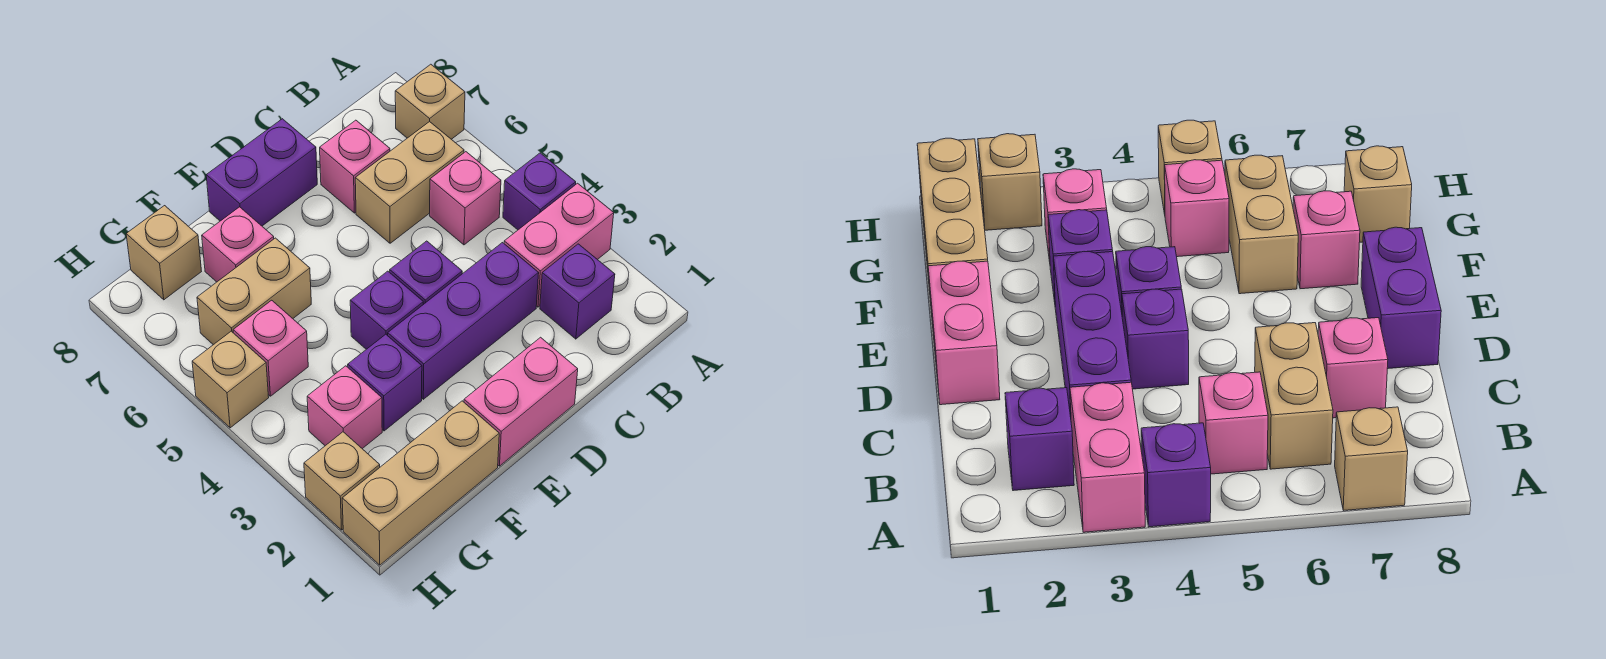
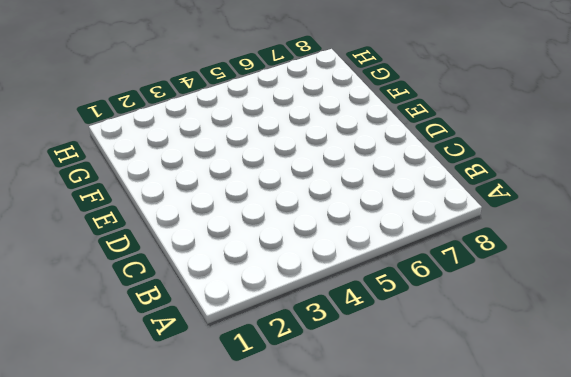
none -> pink brick A3:B3 level 1
none -> purple brick A4 level 1
none -> tan brick A7 level 1

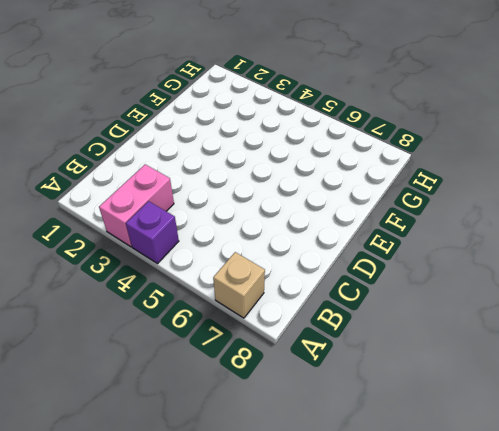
none -> purple brick B2 level 1
none -> pink brick B5 level 1
none -> tan brick B6:C6 level 1

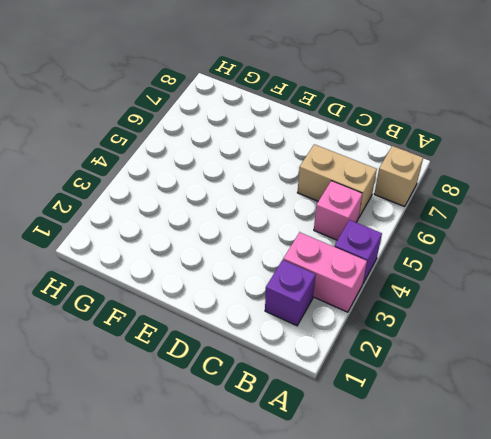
none -> purple brick C3:E3 level 1
none -> pink brick C7 level 1
none -> pink brick D1:E1 level 1

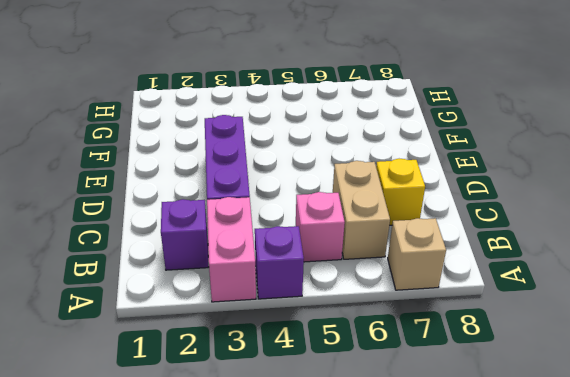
yellow brick C7 level 1 -> pink brick C7 level 1
none -> pink brick D1:E1 level 1
none -> purple brick D4 level 1
none -> purple brick D8:E8 level 1

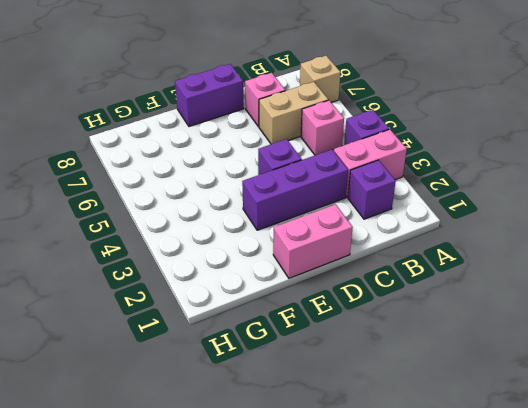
none -> purple brick E4 level 1
none -> tan brick F1:H1 level 1
none -> purple brick F3 level 1

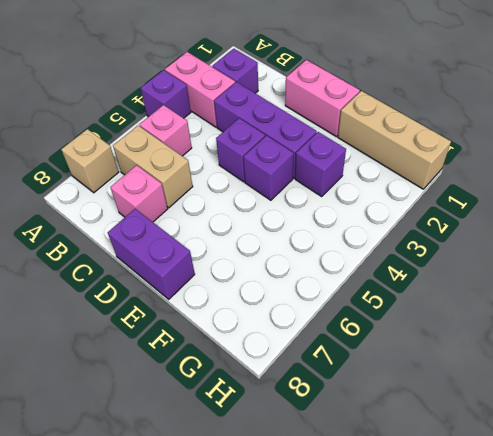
none -> tan brick F6:G6 level 1
none -> pink brick F7 level 1
none -> pink brick G3 level 1

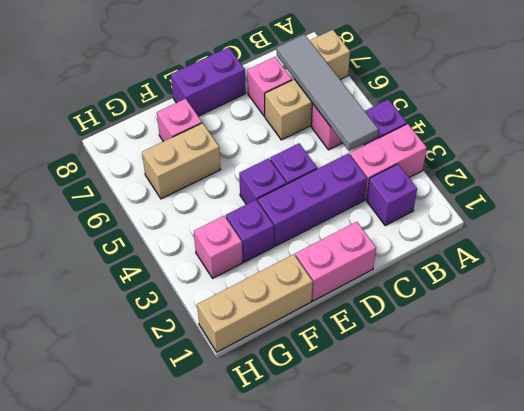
grey tile B4:B7 level 2 -> none
none -> pink brick G5 level 1
none -> tan brick G8 level 1
none -> tan brick H2 level 1

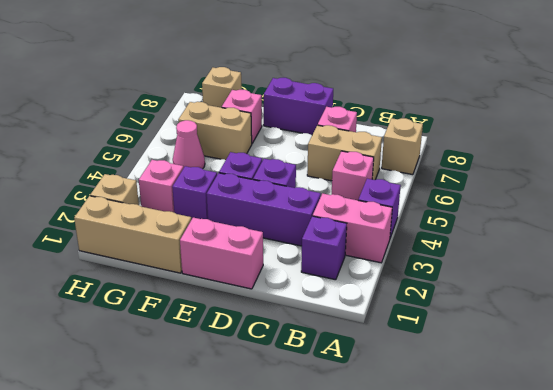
pink cone G5 level 1 -> pink brick G5 level 1
none -> tan brick H5 level 1

